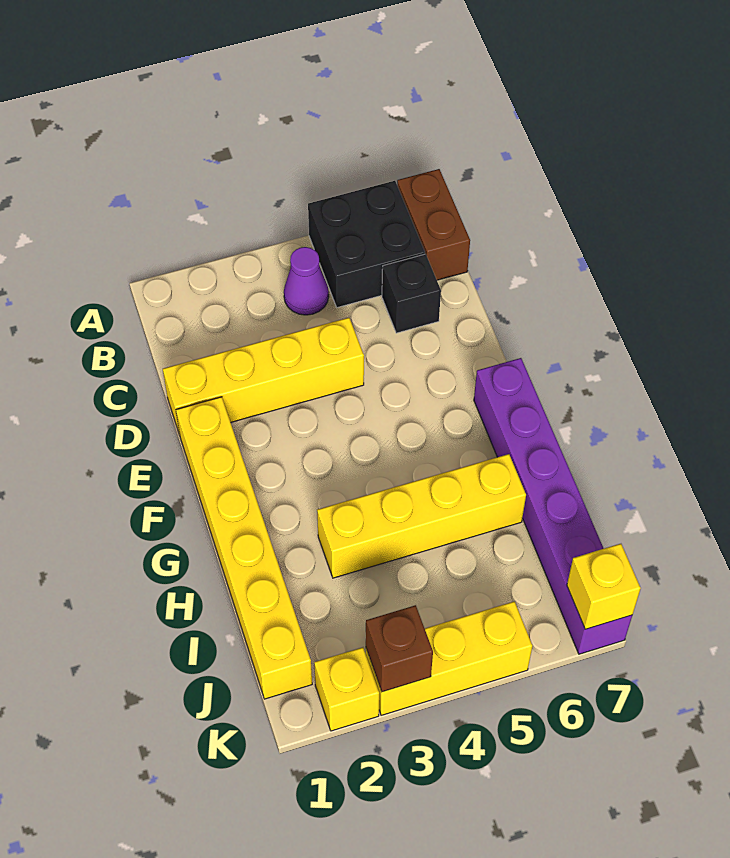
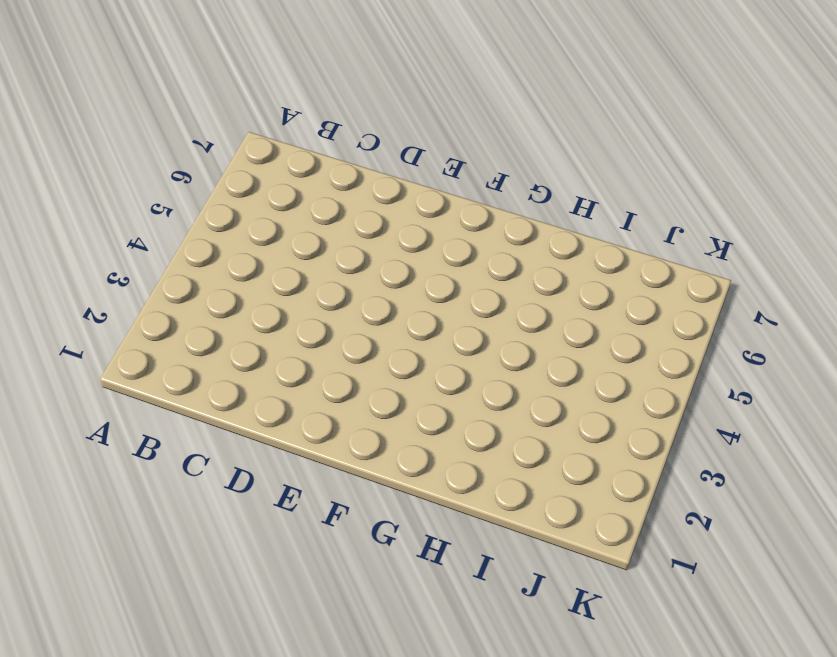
none -> black brick A5:B6 level 1
none -> brown brick A7:B7 level 1
none -> purple cone B4 level 1

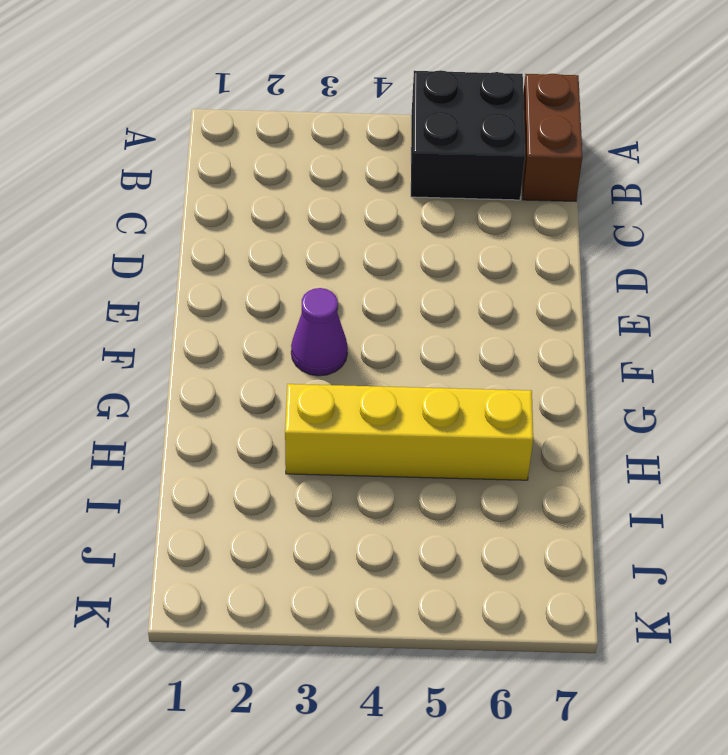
purple cone F3 level 1 -> purple cone B4 level 1
none -> black brick C6 level 1
none -> yellow brick D1:D4 level 1
none -> yellow brick E1:J1 level 1

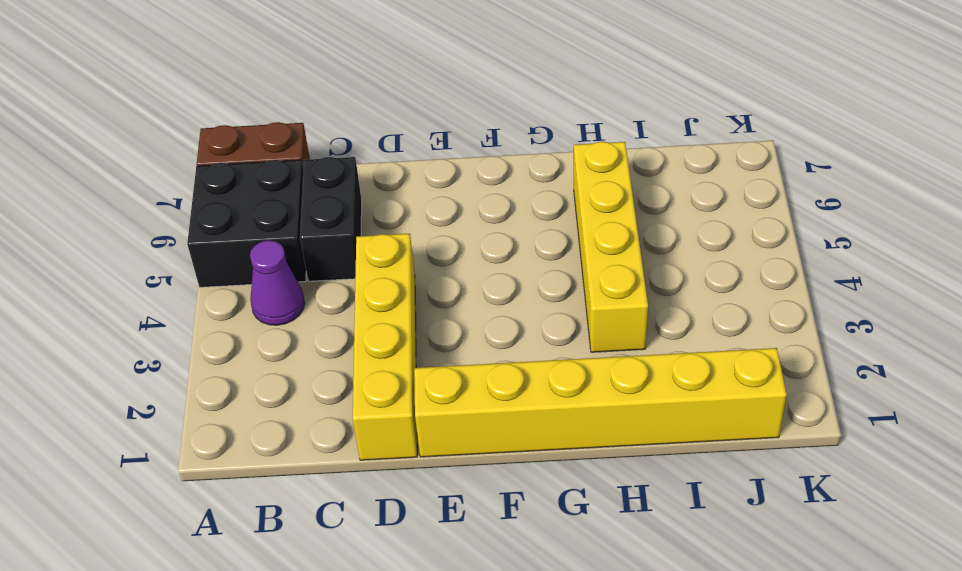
black brick C5:C6 level 1 -> black brick C6 level 1
none -> purple brick F7:K7 level 1
none -> yellow brick K2 level 1
none -> yellow brick K3:K5 level 1

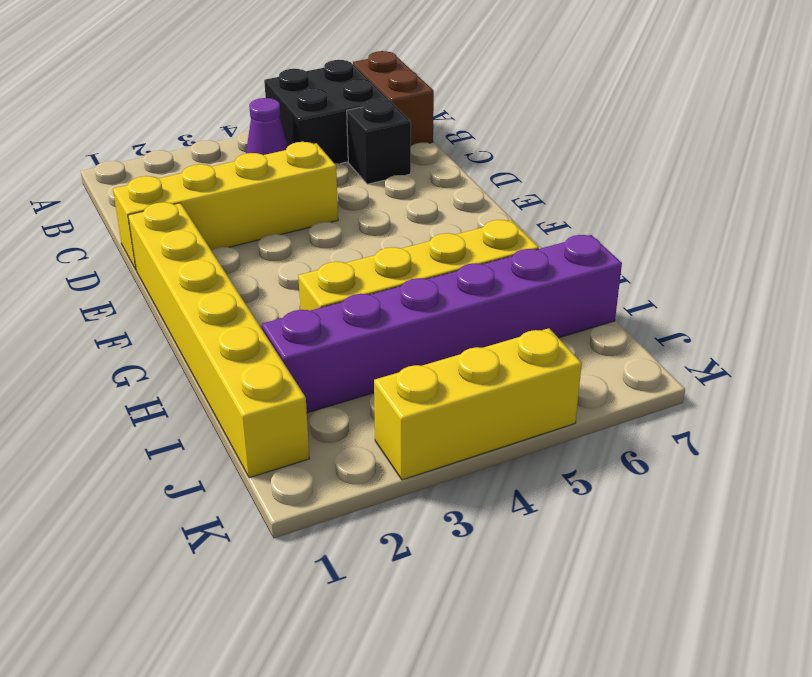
purple brick I2:I7 level 1 -> purple brick F7:K7 level 1
none -> yellow brick K2 level 1
none -> brown brick K3 level 2
none -> yellow brick K7 level 2

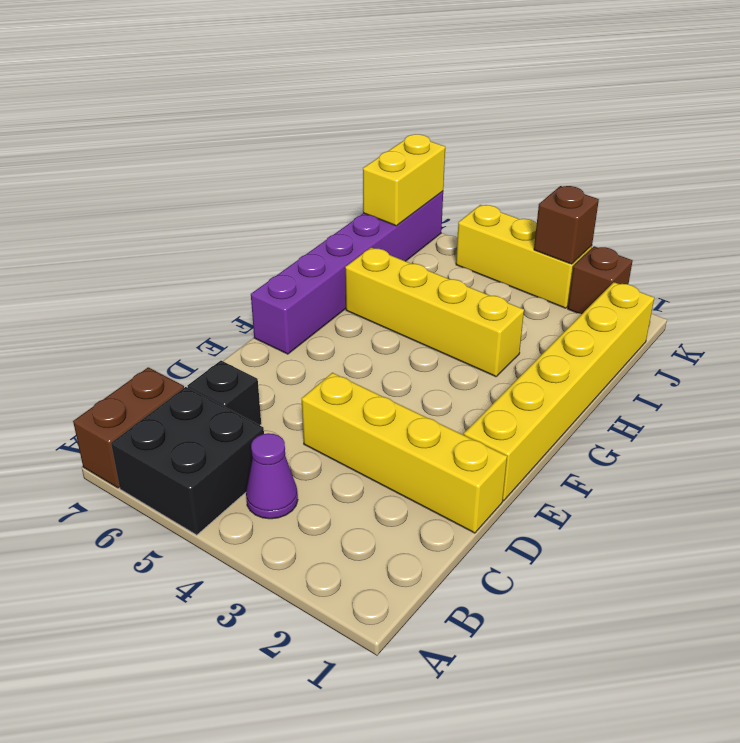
yellow brick J7:K7 level 2 -> yellow brick K7 level 2
brown brick K2 level 1 -> yellow brick K2 level 1

